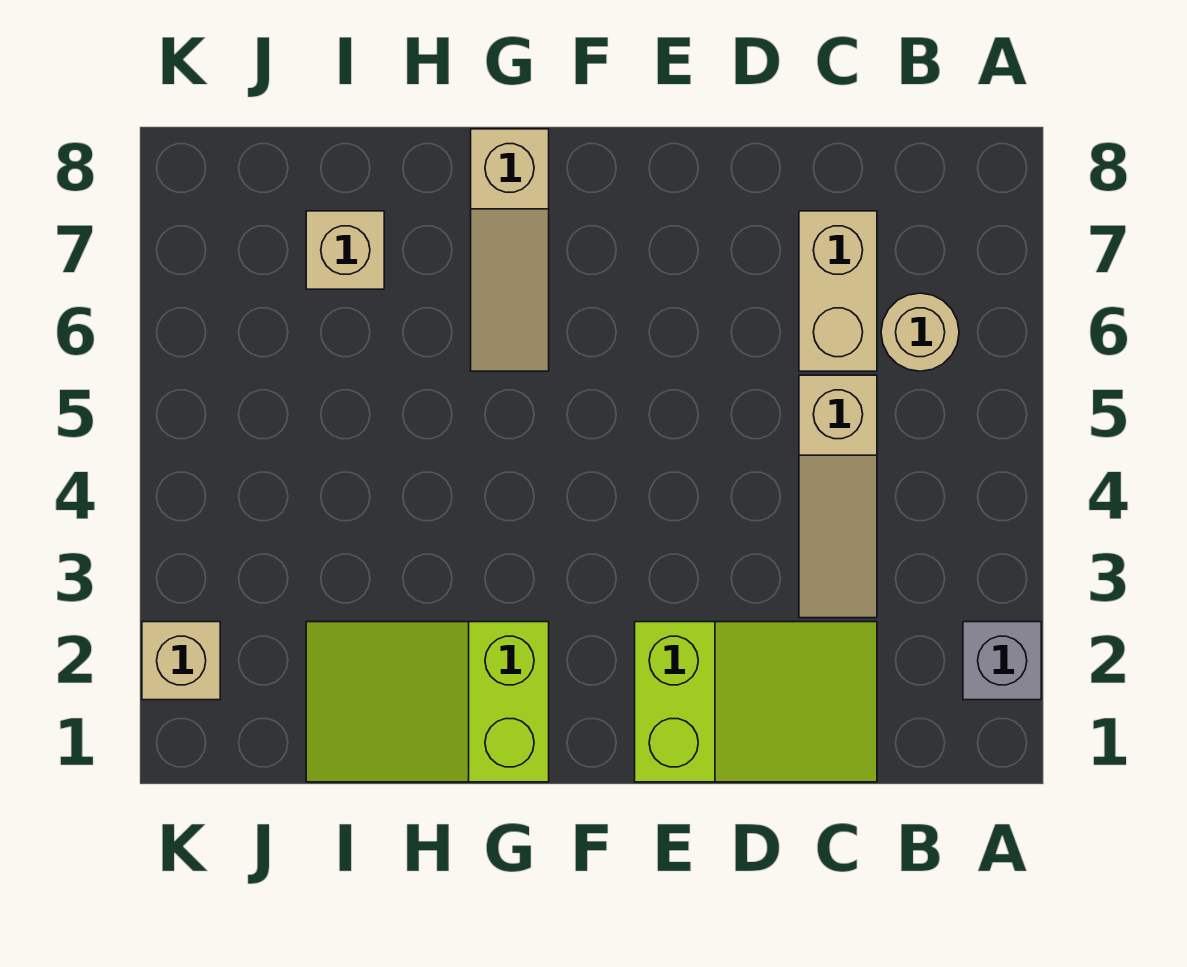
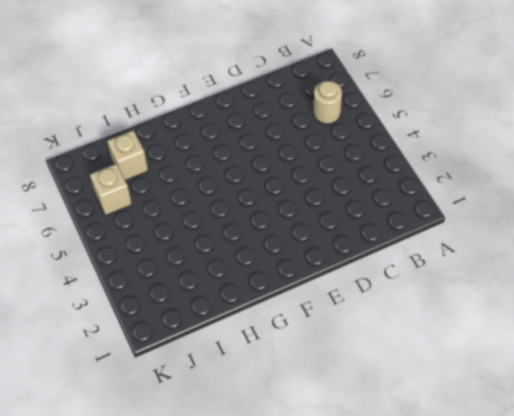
tan brick J6 level 1 -> tan brick K2 level 1
none -> grey brick A2 level 1
none -> lime slope C1:E2 level 1 top E

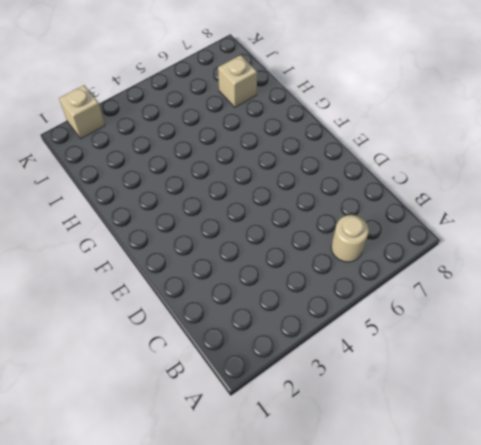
none -> grey brick A2 level 1
none -> lime slope C1:E2 level 1 top E

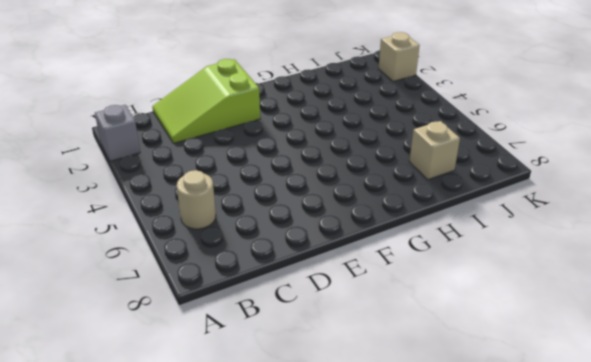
none -> tan slope C3:C5 level 1 top 5
none -> tan brick C6:C7 level 1

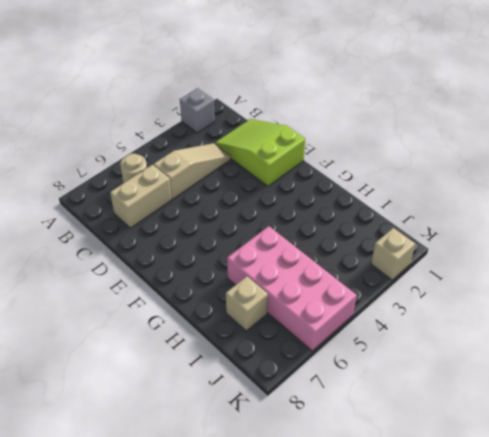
pink brick H5:K6 level 1 -> none
none -> lime slope G1:I2 level 1 top G
none -> tan slope G6:G8 level 1 top 8

